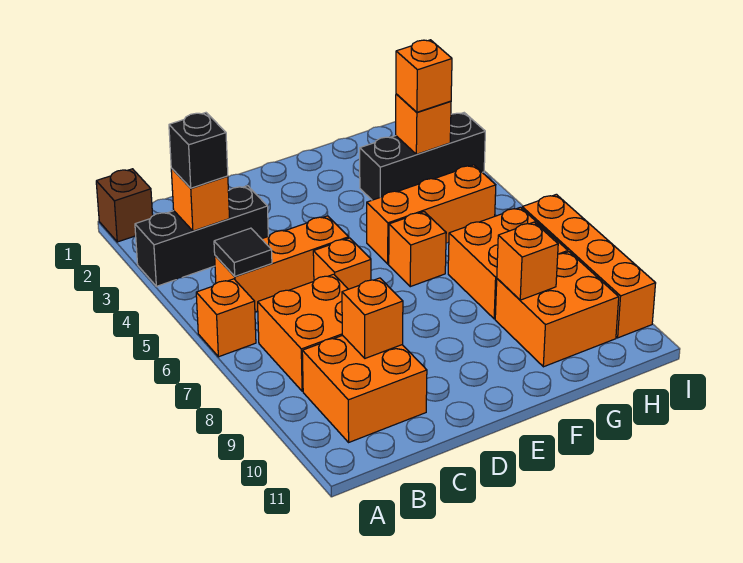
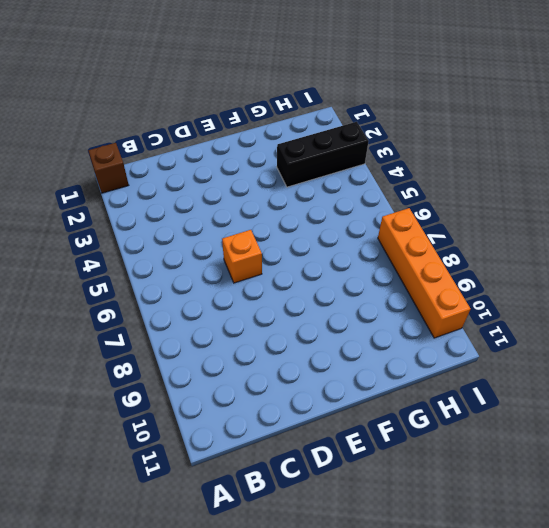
none -> black brick A3:C3 level 1
none -> orange brick A6 level 1
none -> orange brick B5:D5 level 1

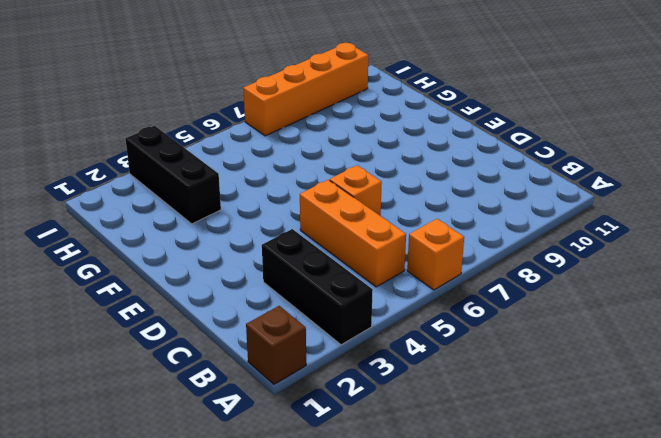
none -> orange brick B7:C8 level 1
none -> orange brick B9:C10 level 1
none -> orange brick F5:H5 level 1

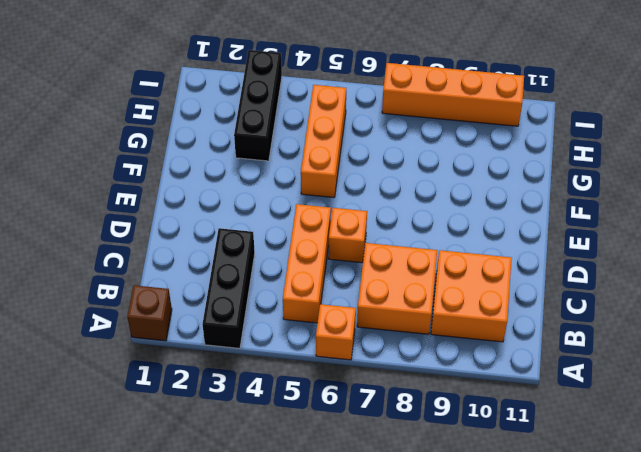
none -> orange brick F6 level 1
none -> orange brick G7:H8 level 1
none -> orange brick G9:H10 level 1

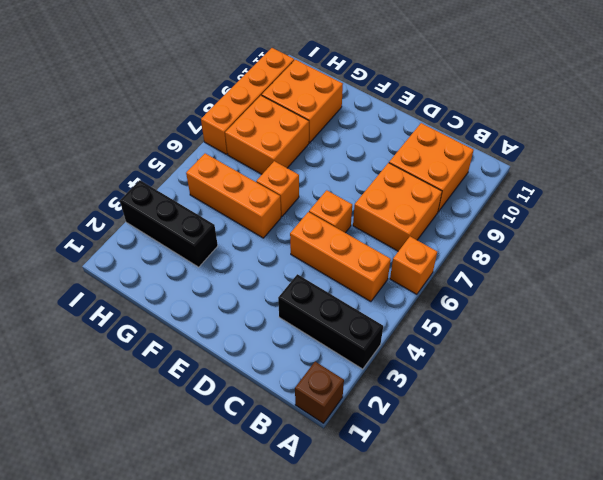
none -> orange brick B3 level 2
none -> black tile B5 level 2
none -> orange brick C9 level 2

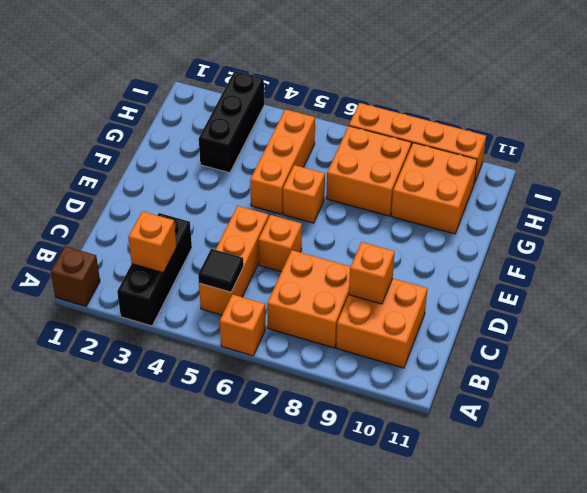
none -> orange brick G9 level 2
none -> orange brick H3 level 2
none -> black brick B3 level 3

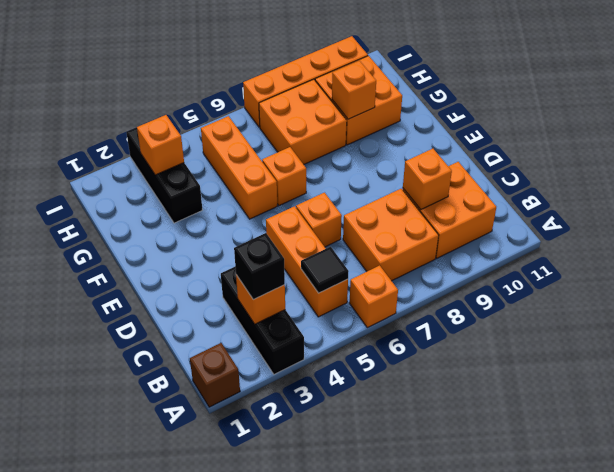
none -> orange brick H3 level 3

